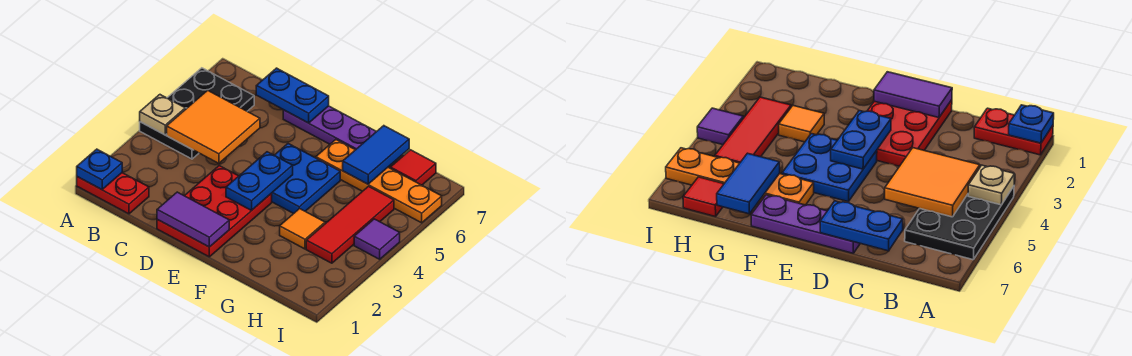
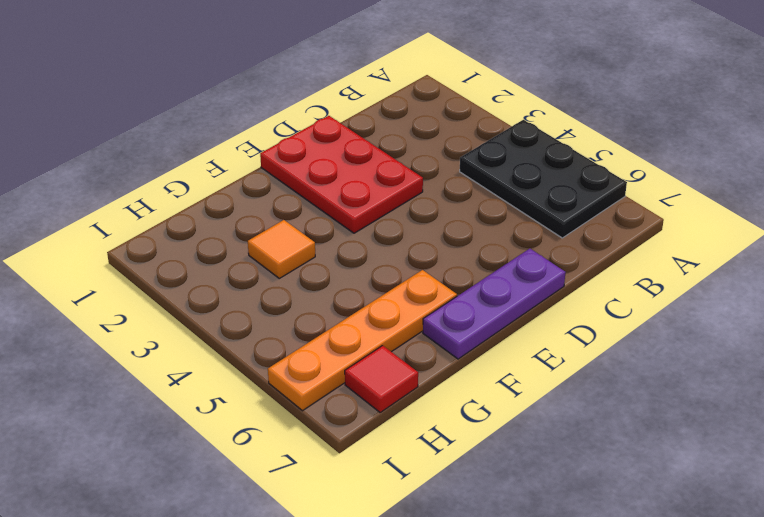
none -> red plate A1:B1 level 1
none -> blue plate E4:F5 level 1
none -> red tile H3:H5 level 1

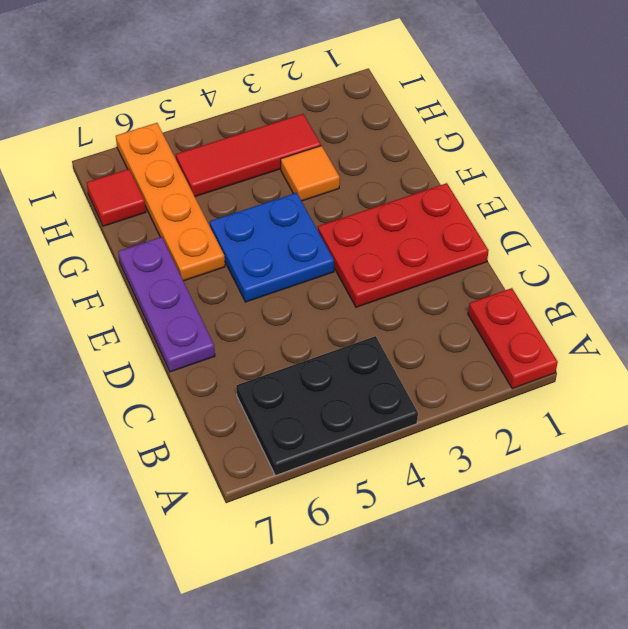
none -> purple tile I4 level 1
none -> blue plate A1 level 2
none -> tan plate A4 level 2

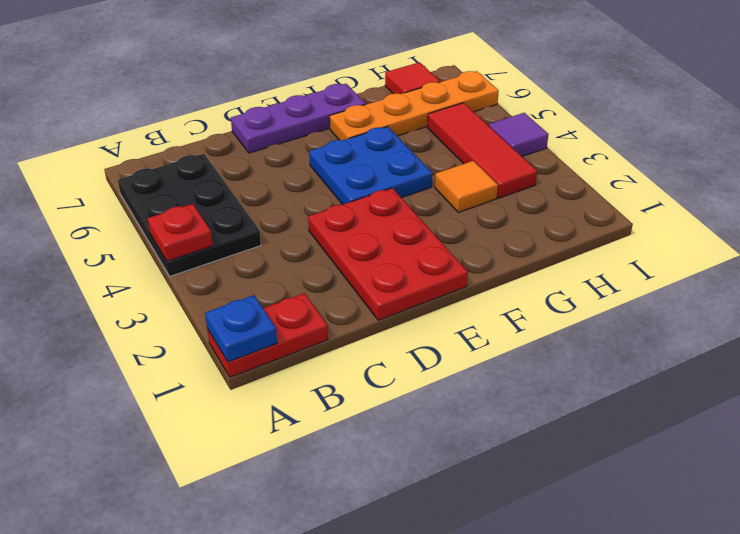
red plate A4 level 2 -> tan plate A4 level 2
none -> orange tile B4:C5 level 2
none -> blue plate C7:D7 level 2
none -> purple tile D1:E1 level 2

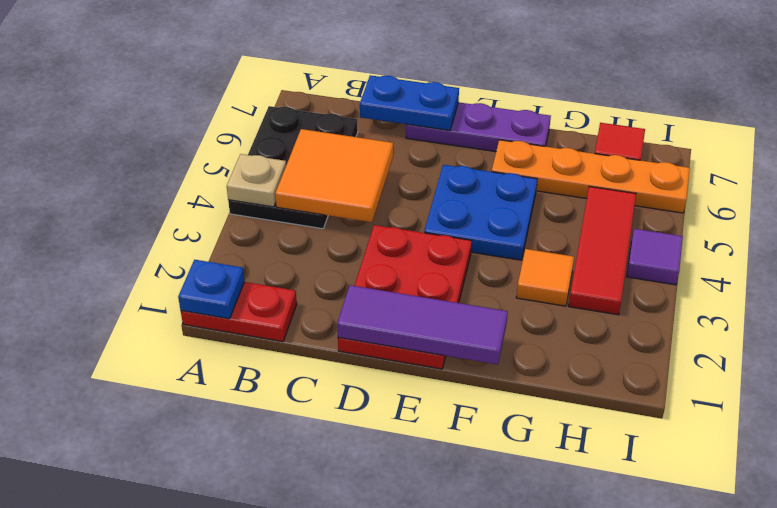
purple tile D1:F1 level 2 -> purple tile D1:E1 level 2
none -> blue plate E3:E4 level 2
none -> blue tile G6:G7 level 2

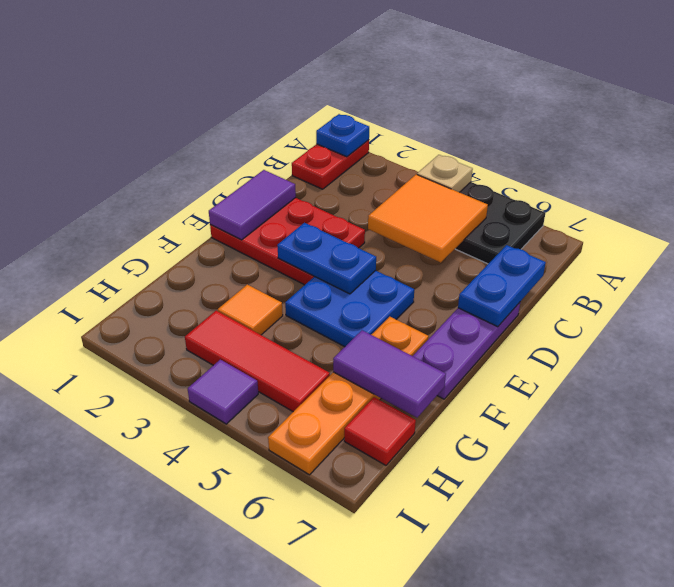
purple tile G6:G7 level 2 -> blue tile G6:G7 level 2

